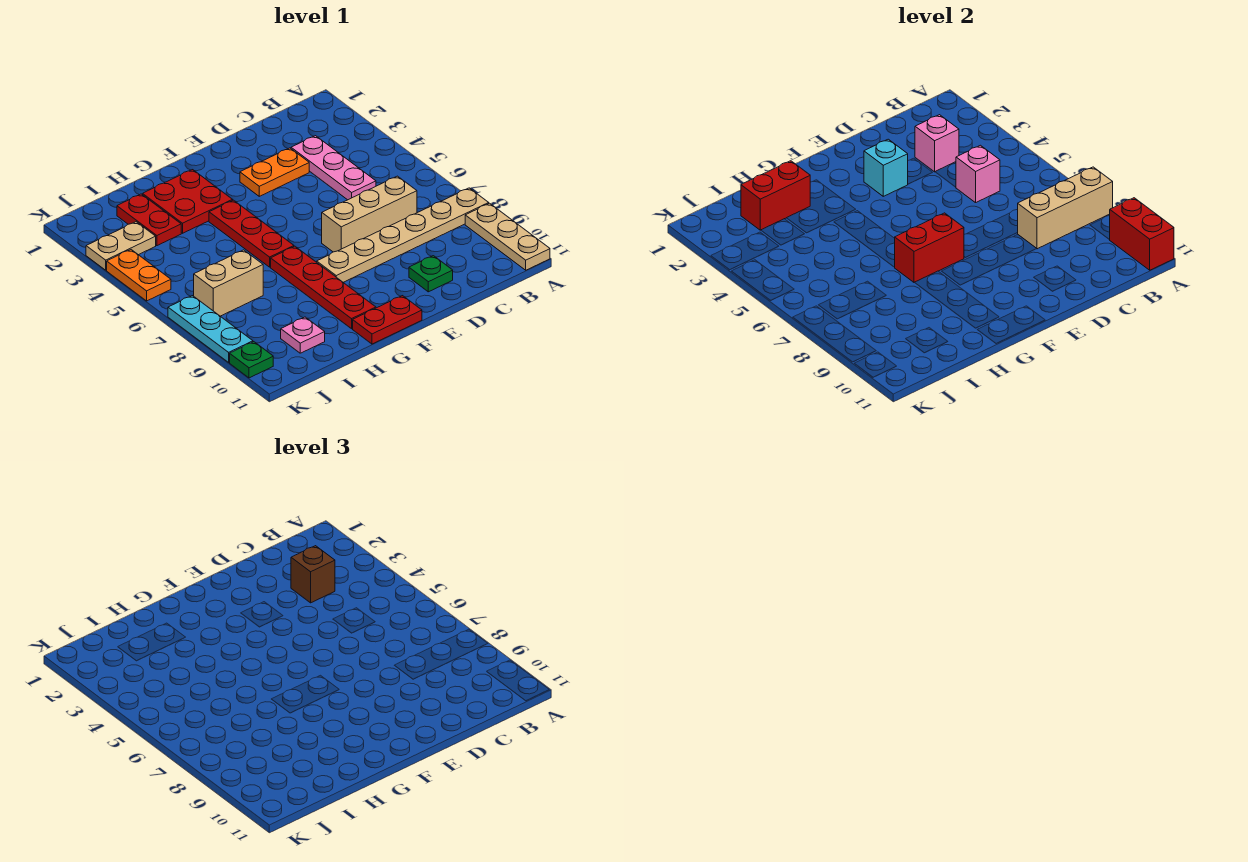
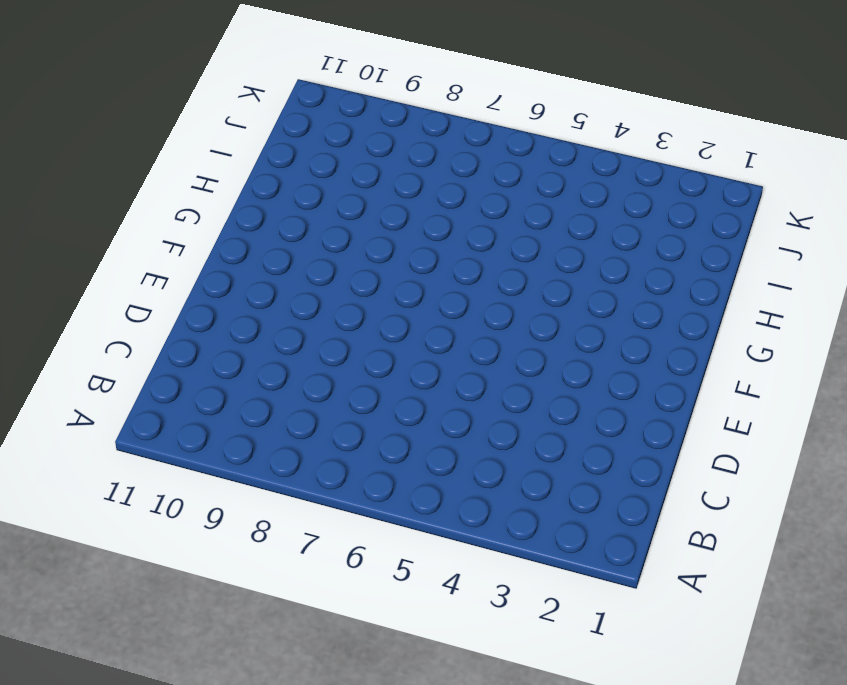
none -> tan plate A8:F8 level 1
none -> tan plate A9:A11 level 1
none -> pink plate C3:C5 level 1

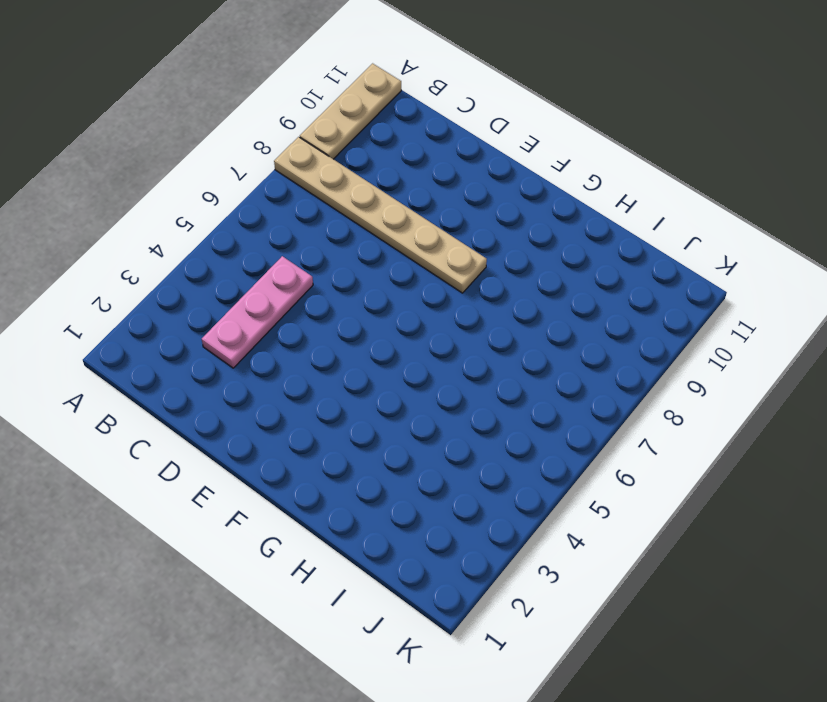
none -> tan brick C7:E7 level 1
none -> orange plate D3:E3 level 1
none -> green plate D10 level 1

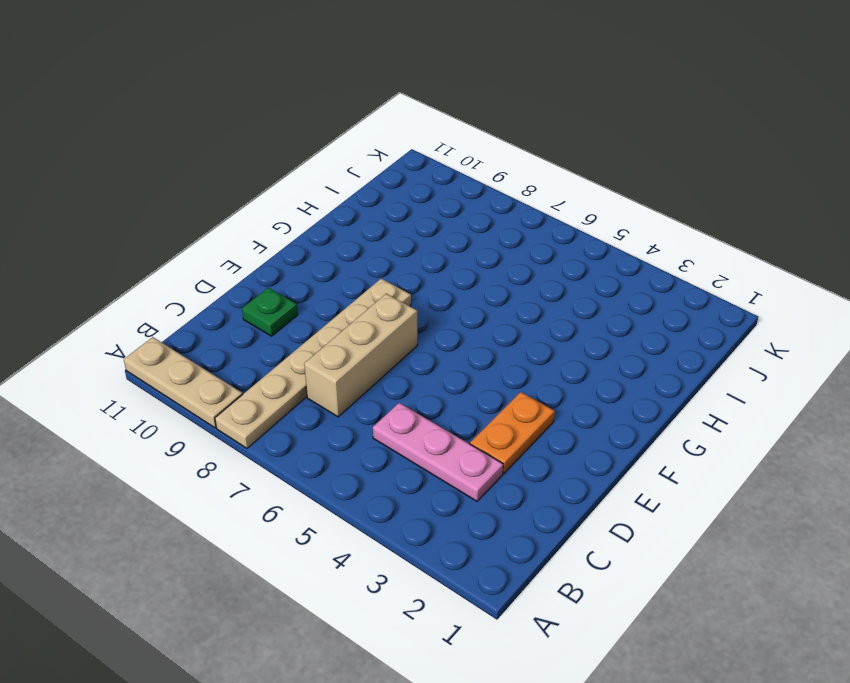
none -> red plate F11:G11 level 1
none -> red plate G2:H3 level 1
none -> red plate G4:G6 level 1

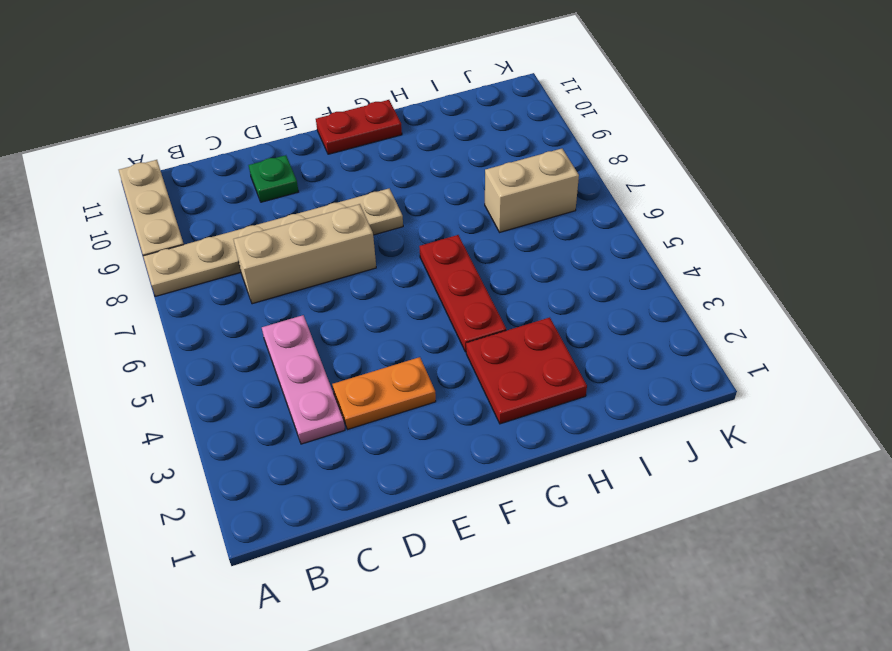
none -> red plate G7:G10 level 1
none -> red plate I2:I3 level 1
none -> pink plate I10 level 1

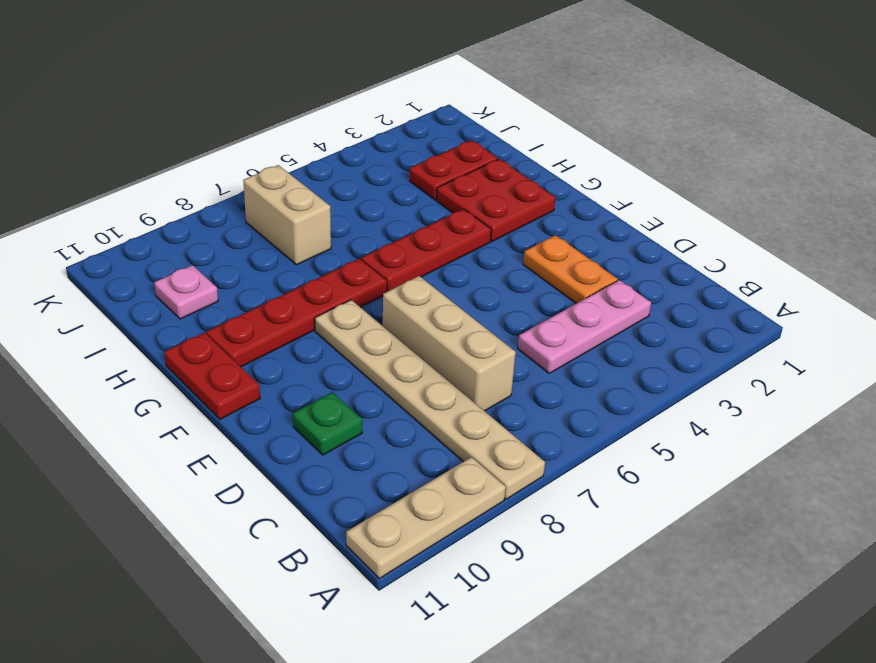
none -> tan plate J3:K3 level 1
none -> orange plate K4:K5 level 1
none -> cyan plate K7:K9 level 1

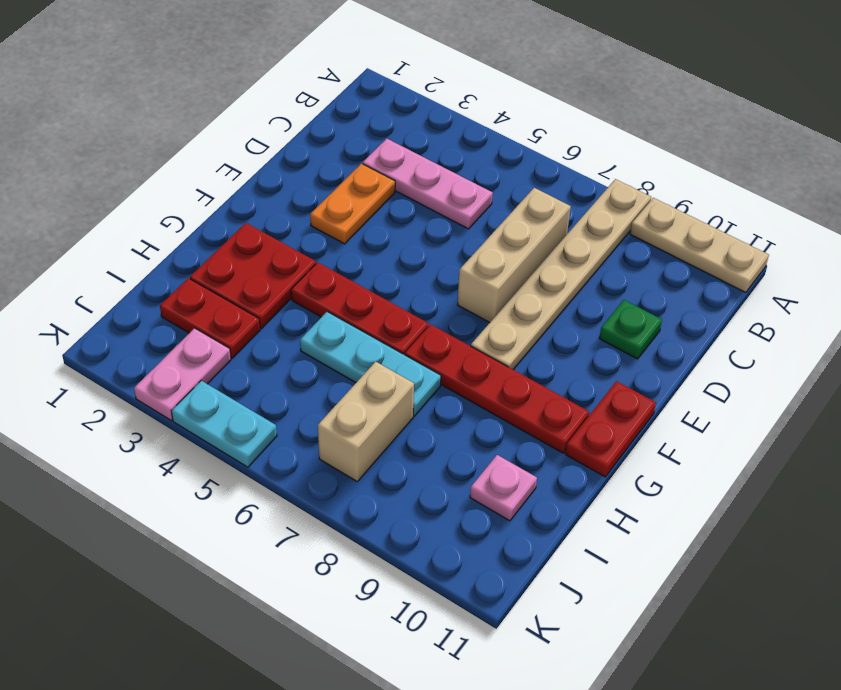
cyan plate H5:H7 level 1 -> cyan plate K7:K9 level 1
pink plate J3:K3 level 1 -> tan plate J3:K3 level 1
cyan plate K4:K5 level 1 -> orange plate K4:K5 level 1
none -> green plate K10 level 1
none -> tan brick A8:C8 level 2
none -> red brick A10:A11 level 2

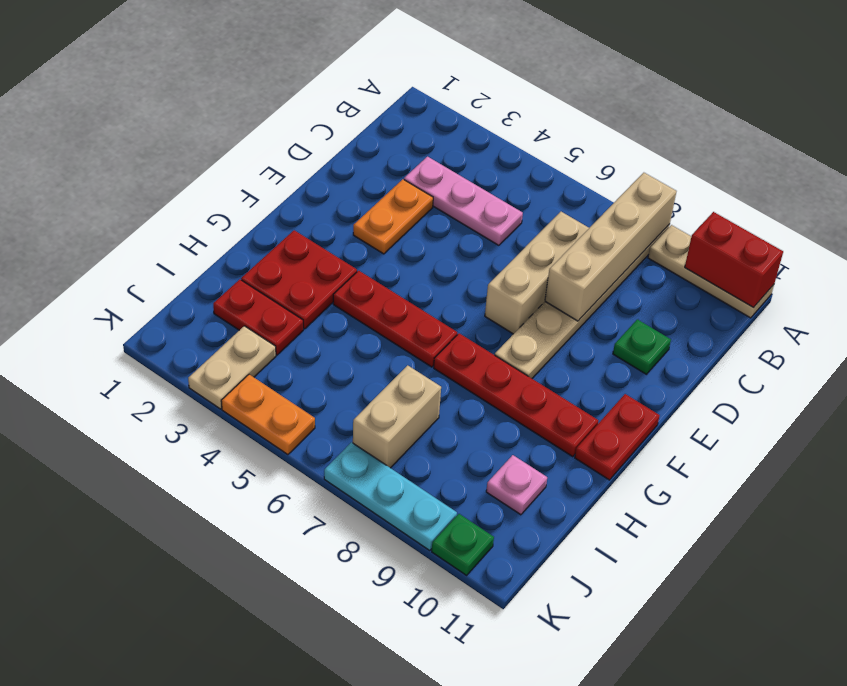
tan brick A8:D8 level 2 -> tan brick A8:C8 level 2
none -> pink brick C3 level 2
none -> pink brick C5 level 2
none -> cyan brick E3 level 2

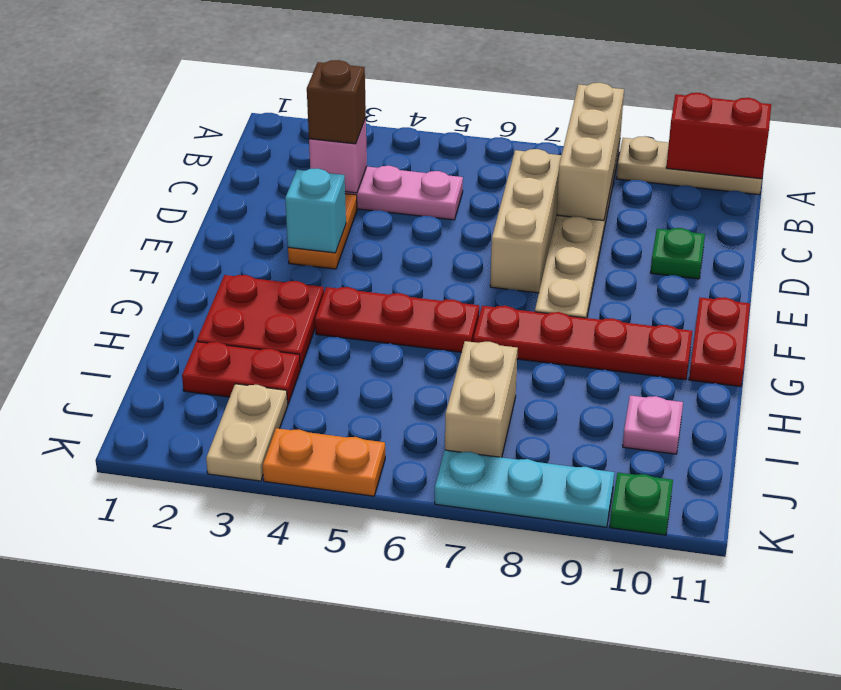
none -> pink brick C5 level 2
none -> red brick F7:G7 level 2
none -> red brick H2:I2 level 2

